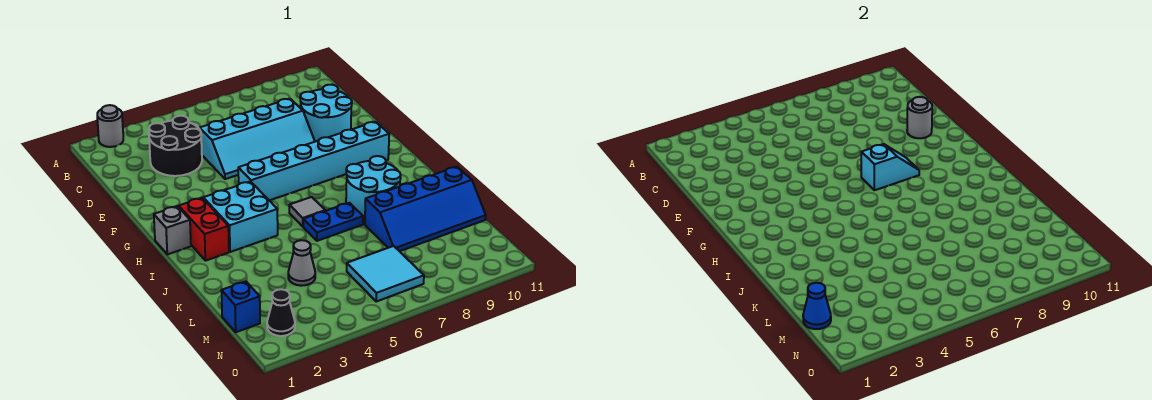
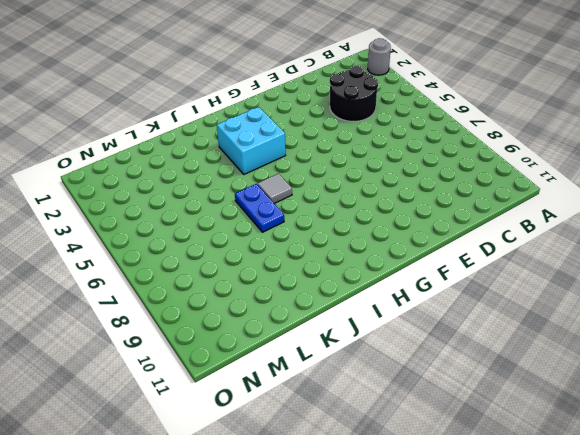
none -> cyan slope D5:E8 level 1 top D
none -> cyan round brick D9:E10 level 1
none -> cyan brick G5:G10 level 1

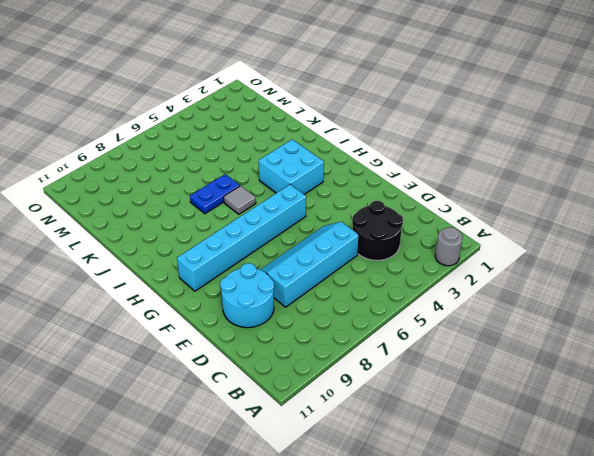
none -> grey brick H1 level 1
none -> red brick H2:I2 level 1
none -> cyan round brick I8:J9 level 1

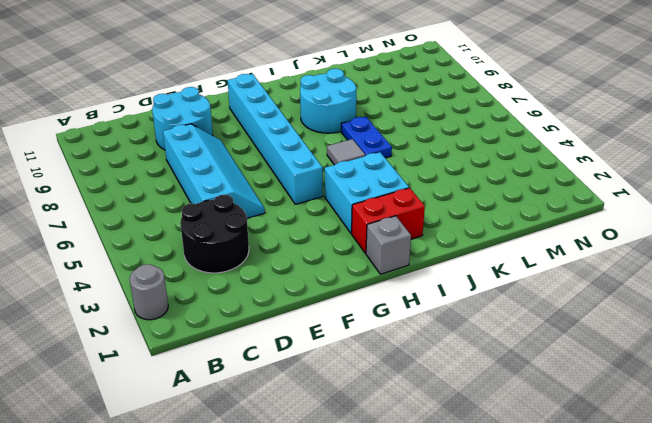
none -> blue slope K8:L11 level 1 top K
none -> grey cone L4 level 1
none -> blue brick M1 level 1

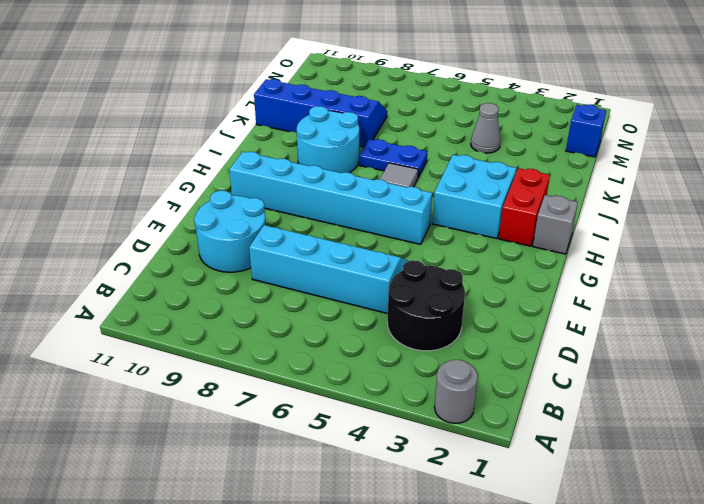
none -> cyan tile M6:N7 level 1
none -> black cone N2 level 1
none -> grey round brick E10 level 2

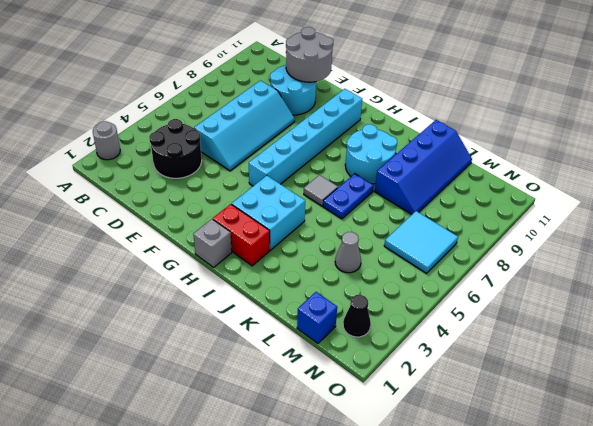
grey round brick D10:E11 level 2 -> grey round brick E10 level 2
none -> cyan slope G7:G8 level 2 top 7
none -> blue cone M1 level 2

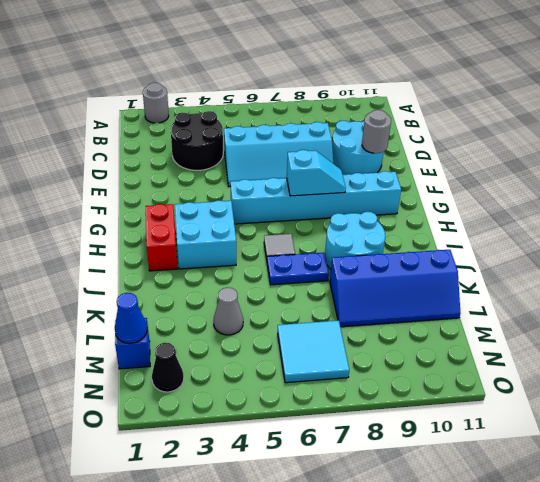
none -> grey brick H1 level 1

